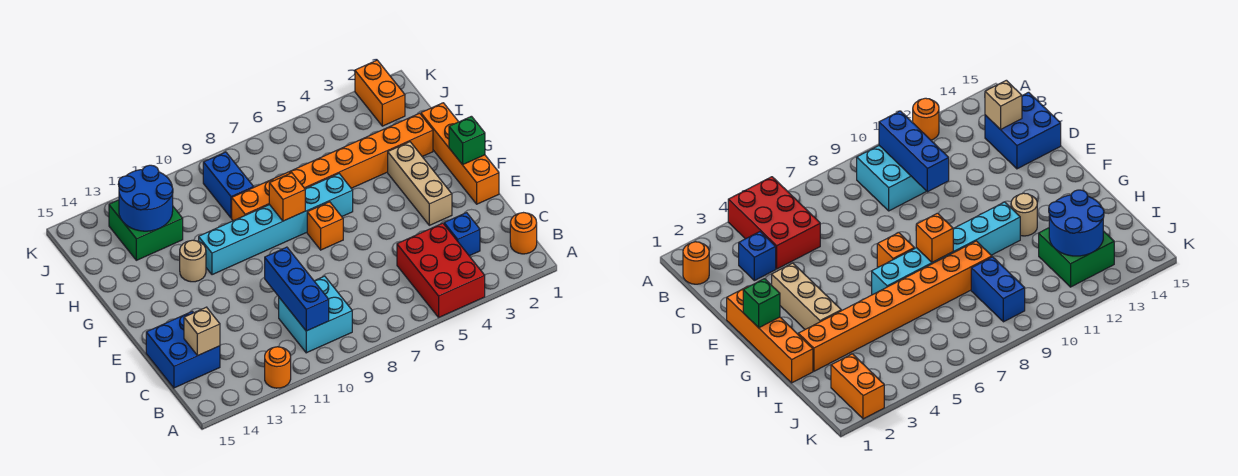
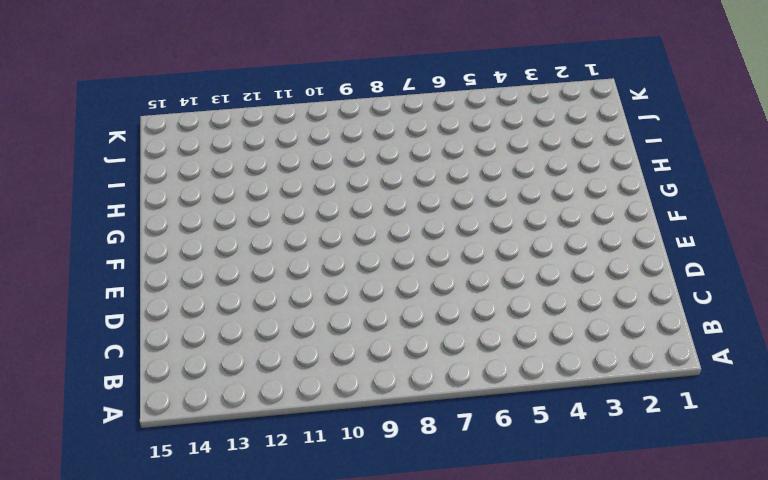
none -> red brick A4:C5 level 1
none -> orange round brick A12 level 1
none -> orange round brick B1 level 1

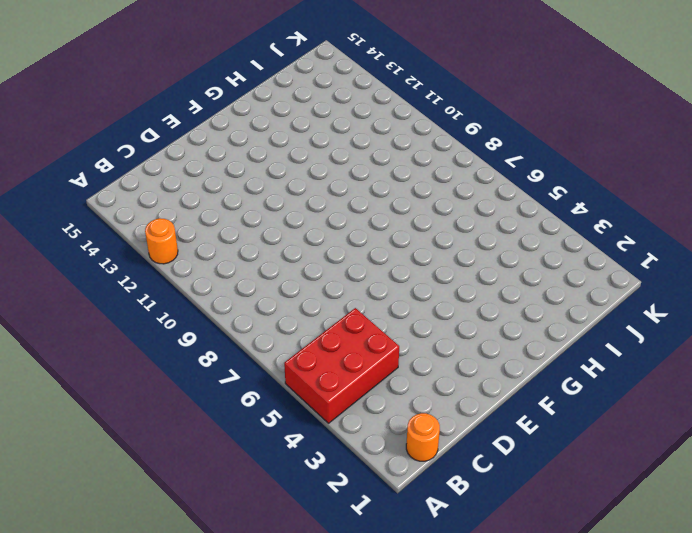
none -> cyan brick B9:C10 level 1
none -> blue brick C3 level 1
none -> blue brick C14:D15 level 1

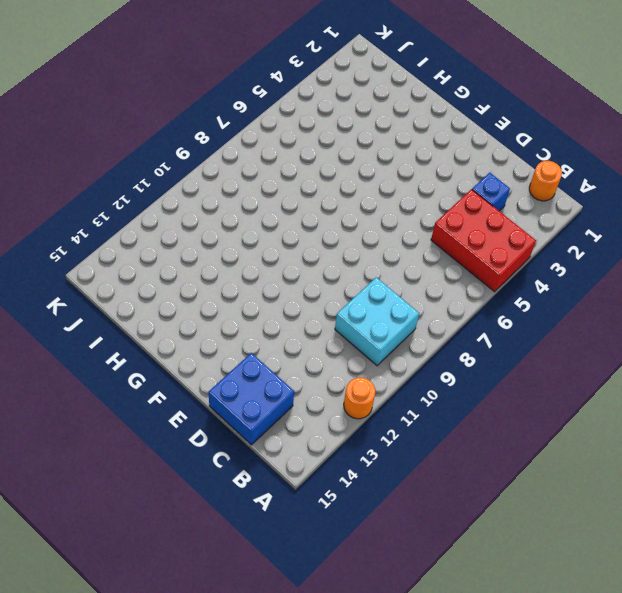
none -> orange brick E1:H1 level 1
none -> tan brick E3:G3 level 1
none -> orange brick F7 level 1

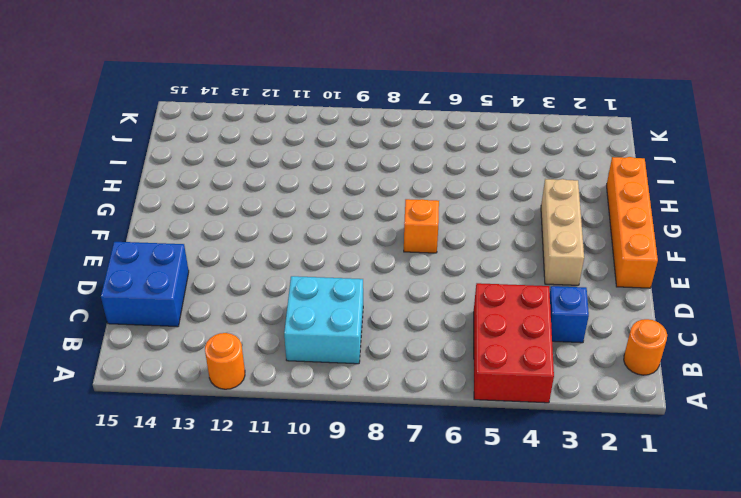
none -> cyan brick G6:G11 level 1
none -> tan round brick G12 level 1
none -> orange brick H2:H9 level 1

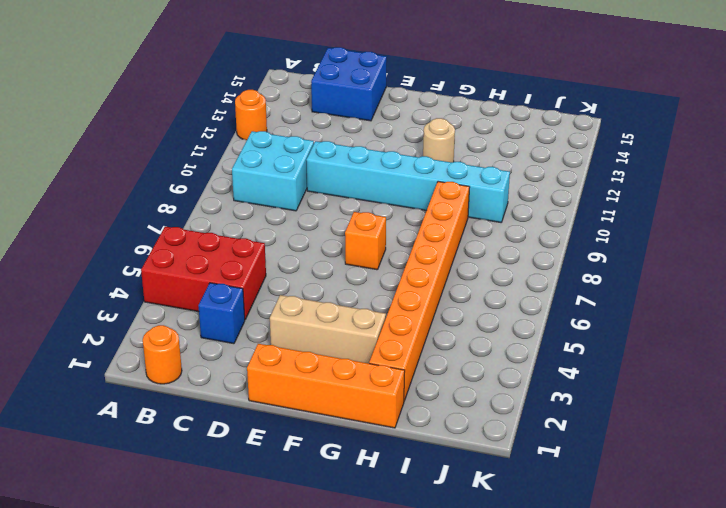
cyan brick D10:I10 level 1 -> cyan brick G6:G11 level 1
none -> blue brick I9:J9 level 1
none -> green brick I12:J13 level 1
none -> orange brick J2:K2 level 1

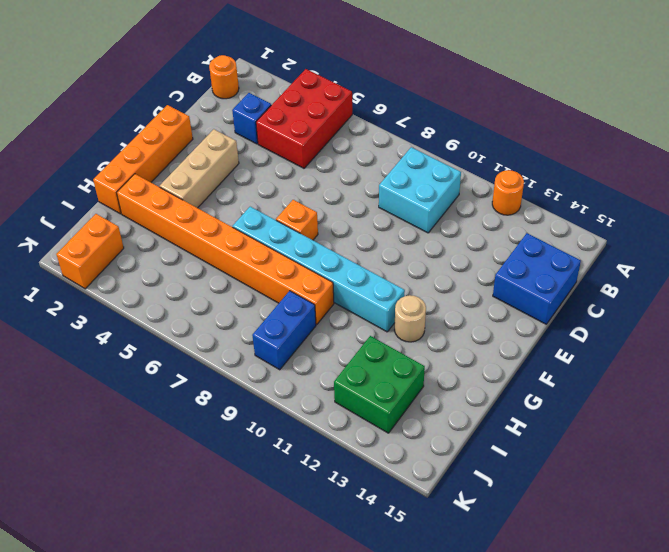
none -> blue brick B10:D10 level 2
none -> tan brick C14 level 2
none -> green brick F1 level 2

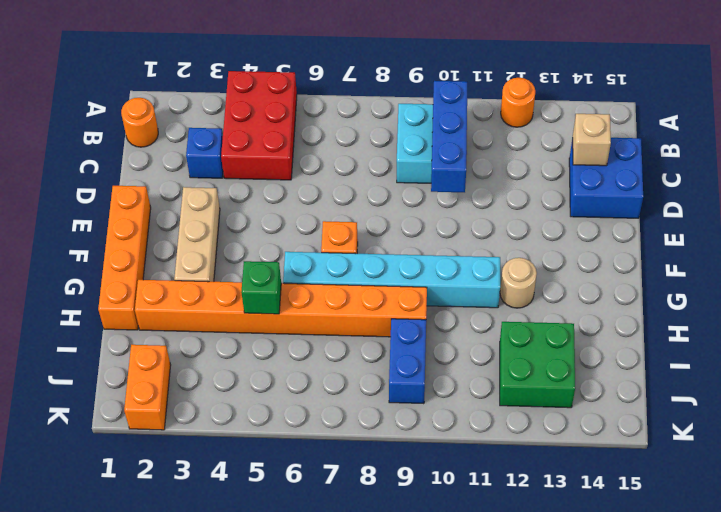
green brick H5 level 2 -> green brick F1 level 2
none -> orange brick G8 level 2
none -> blue round brick I12:J13 level 2

